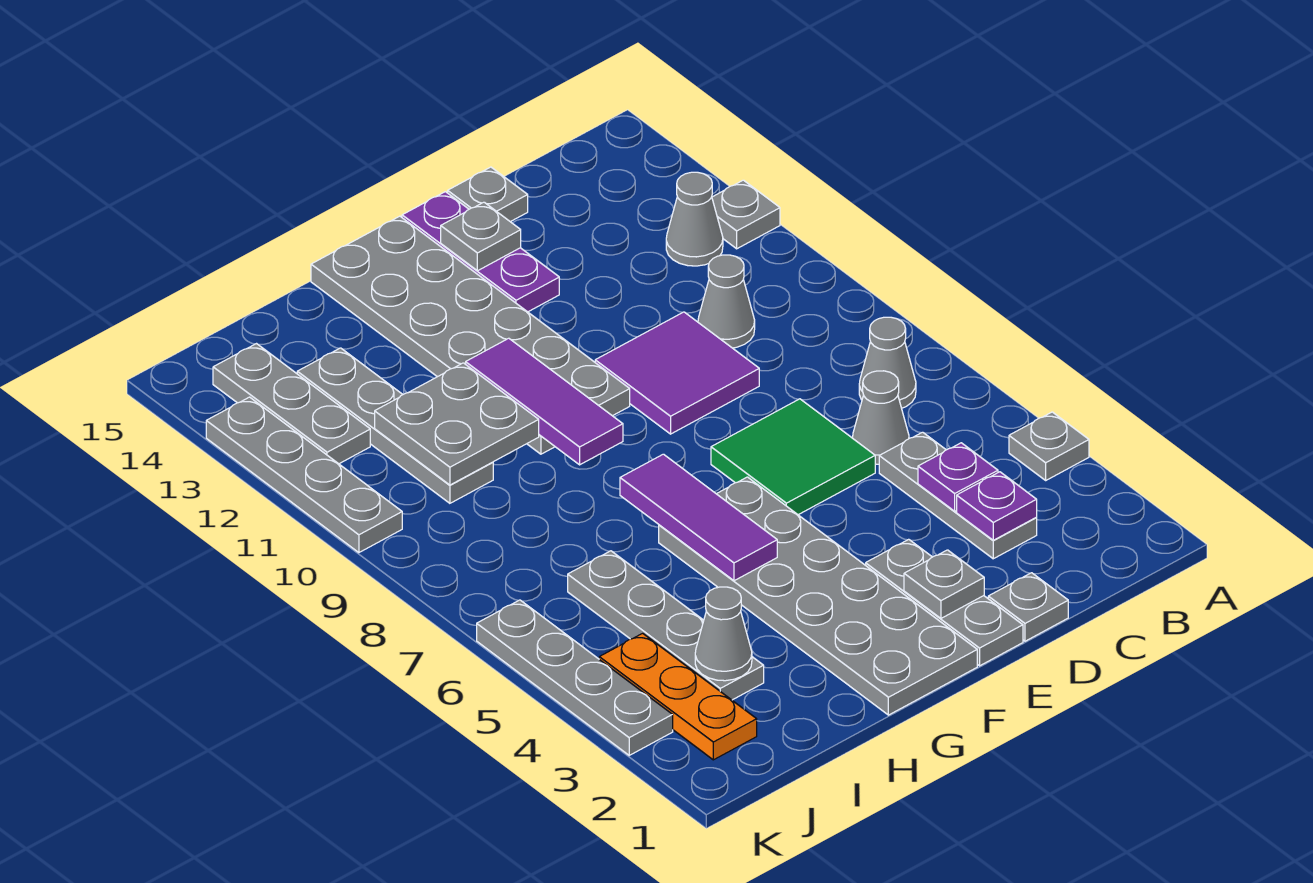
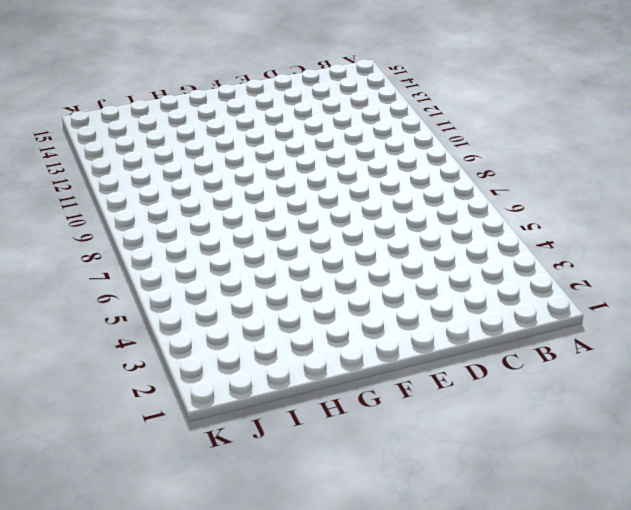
none -> grey plate A4 level 1
none -> grey plate A12 level 1
none -> grey cone B7 level 1

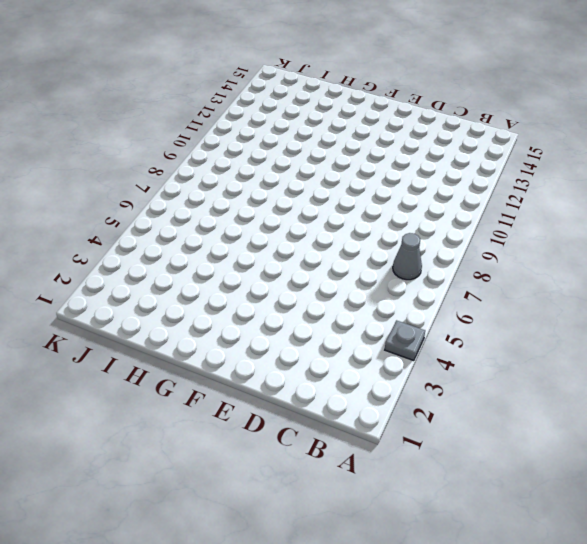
none -> grey plate A12 level 1
none -> grey cone B12 level 1
none -> grey plate C3:C5 level 1

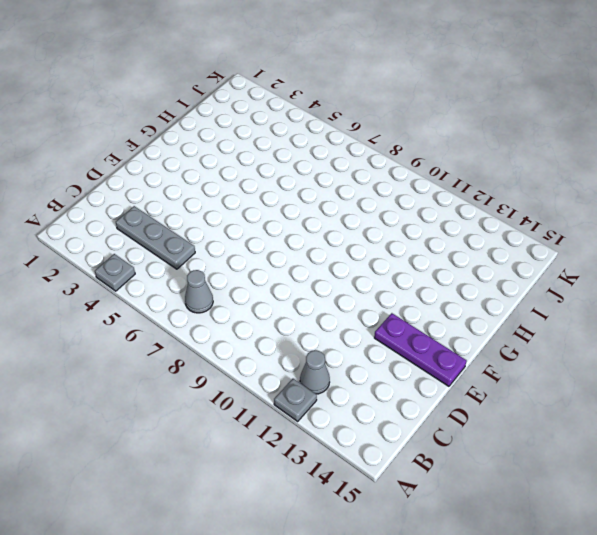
none -> grey cone C6 level 1
none -> grey cone C10 level 1
none -> grey plate D1 level 1

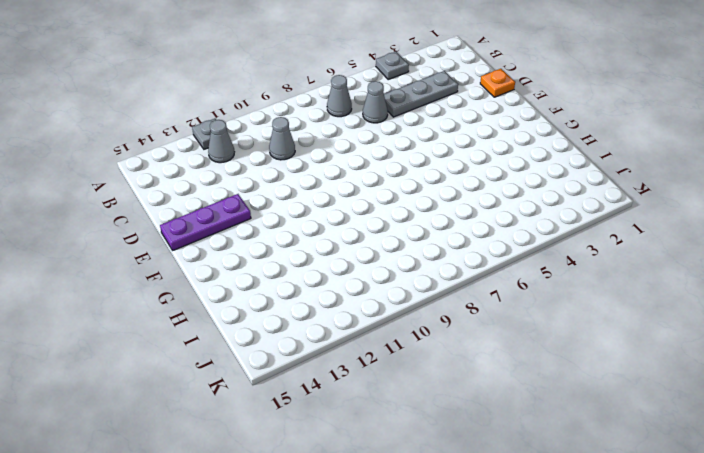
orange plate D1 level 1 -> grey plate D1 level 1
none -> green tile D6:E7 level 1
none -> purple tile D9:E10 level 1
none -> grey plate D15 level 1

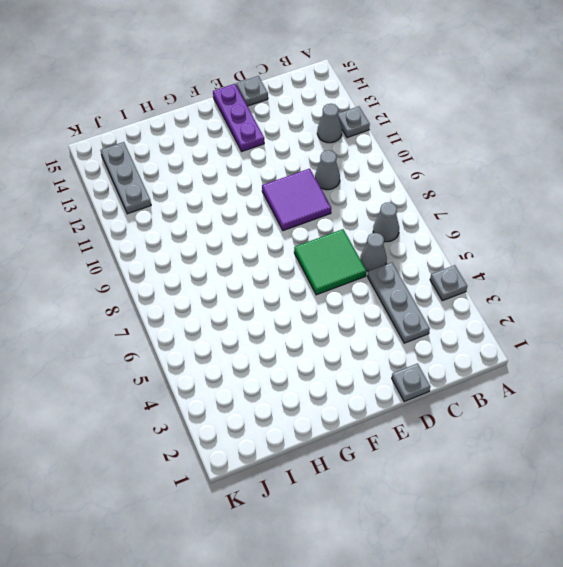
none -> grey plate E1:E3 level 1
none -> grey plate F1:G6 level 1
none -> grey plate F10:G15 level 1

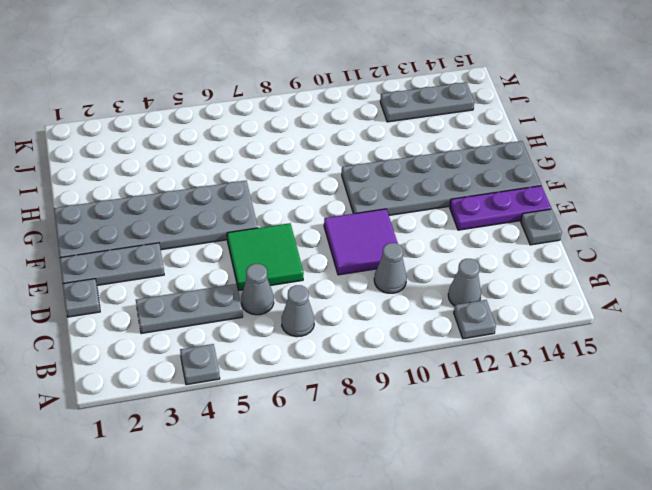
none -> grey plate I3:I6 level 1
none -> grey plate I10:I13 level 1
none -> orange plate J2:J4 level 1

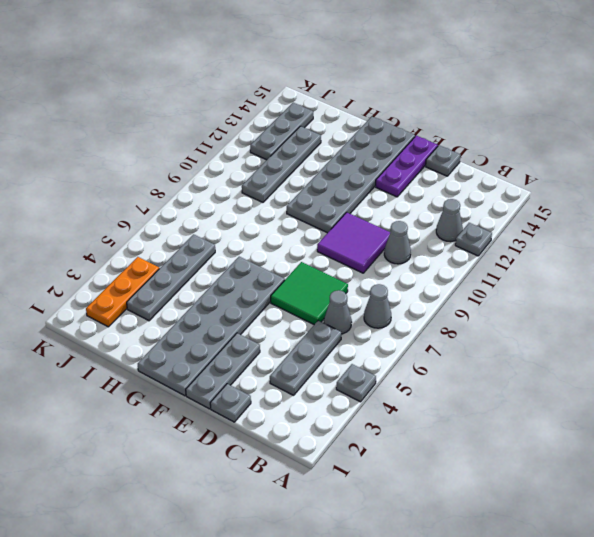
none -> grey plate K3:K6 level 1
none -> grey plate K10:K13 level 1
none -> purple plate C3 level 2

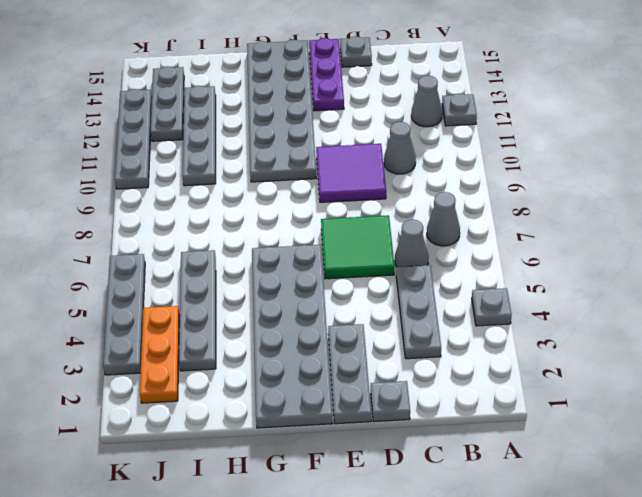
none -> purple plate C3 level 2
none -> purple plate C4 level 2
none -> grey plate E2 level 2

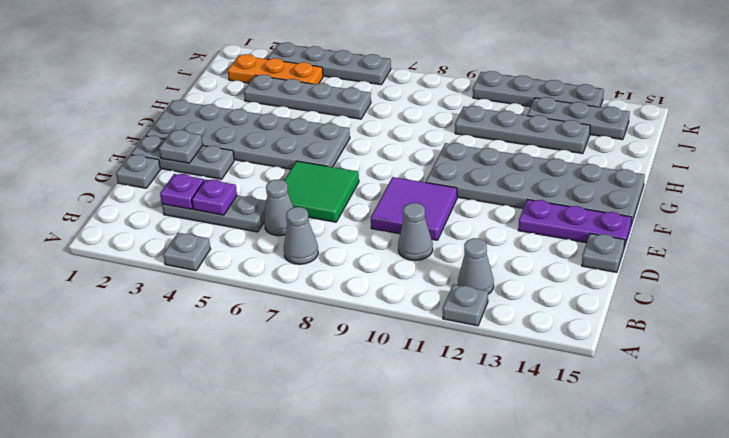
none -> grey plate E14 level 2
none -> purple tile G5:G7 level 2
none -> purple tile G9:G11 level 2

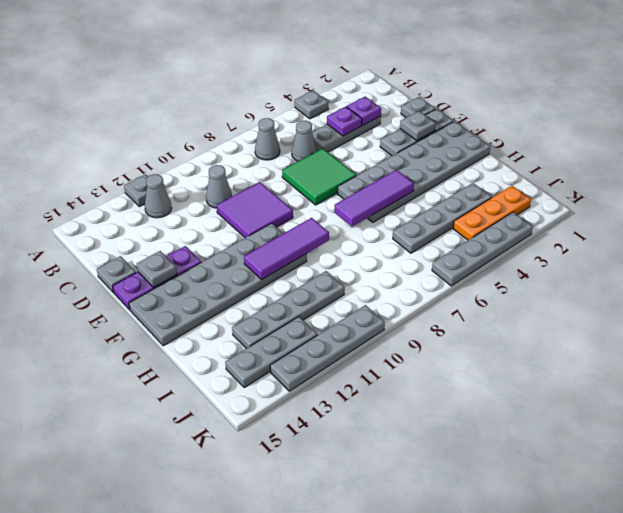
none -> grey plate H10:I11 level 2
none -> grey cone I3 level 2

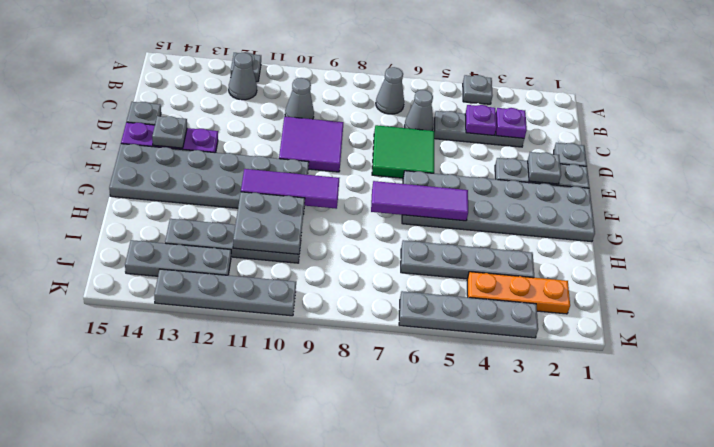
none -> grey cone I3 level 2

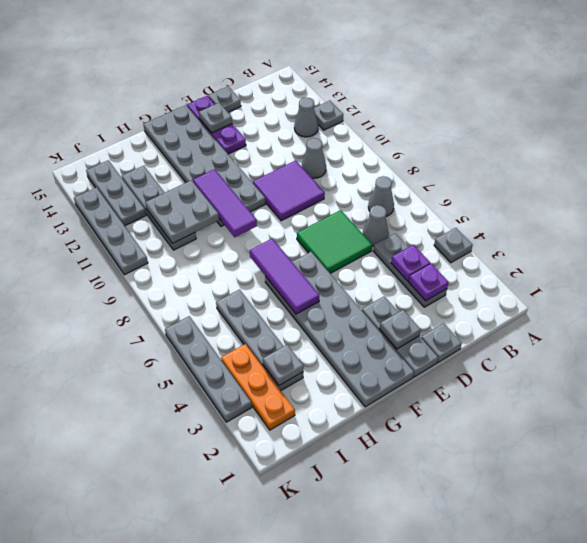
grey plate I3 level 2 -> grey cone I3 level 2

